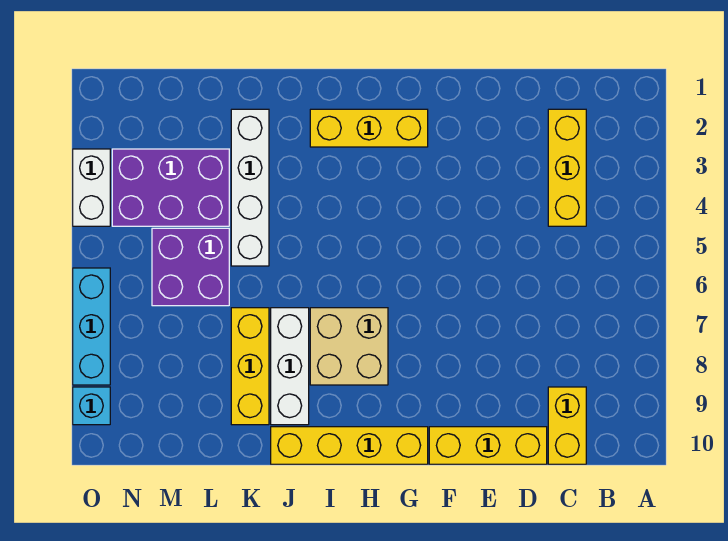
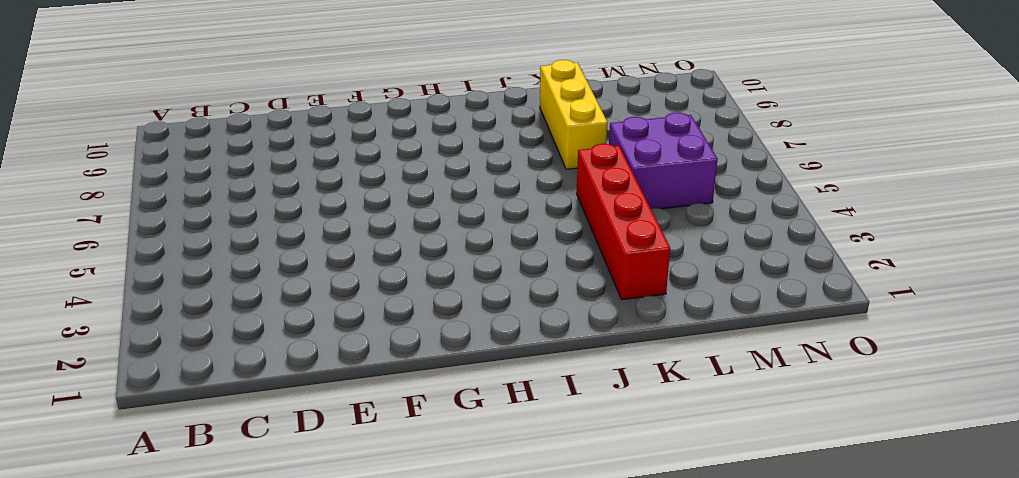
red brick K2:K5 level 1 -> white brick K2:K5 level 1
none -> yellow brick C2:C4 level 1
none -> yellow brick C9:C10 level 1
none -> yellow brick D10:F10 level 1

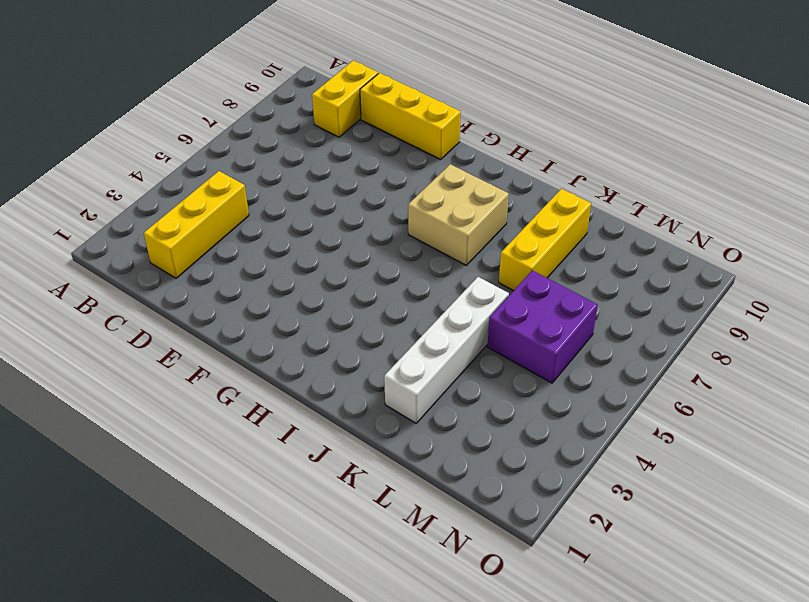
none -> yellow brick G2:I2 level 1
none -> yellow brick G10:J10 level 1
none -> white brick J7:J9 level 1

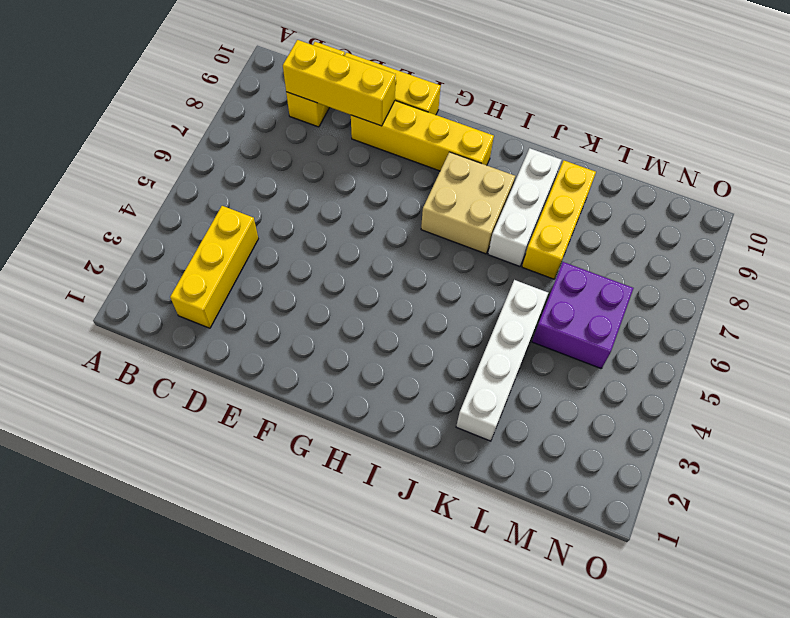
yellow brick C9:E9 level 2 -> yellow brick G2:I2 level 1
yellow brick E9:H9 level 1 -> yellow brick G10:J10 level 1
none -> purple brick L3:N4 level 1
none -> white brick O3:O4 level 1
none -> cyan brick O6:O8 level 1

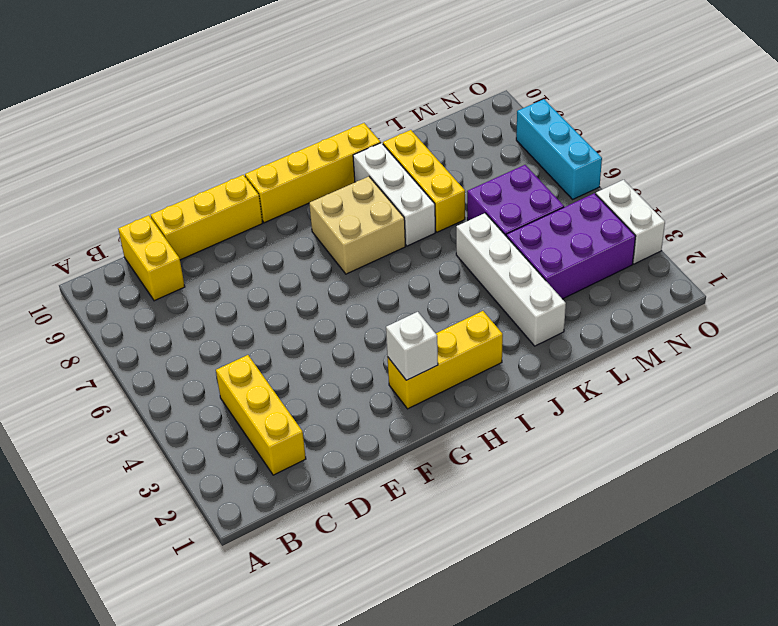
white brick G2 level 2 -> none
none -> cyan brick O9 level 1

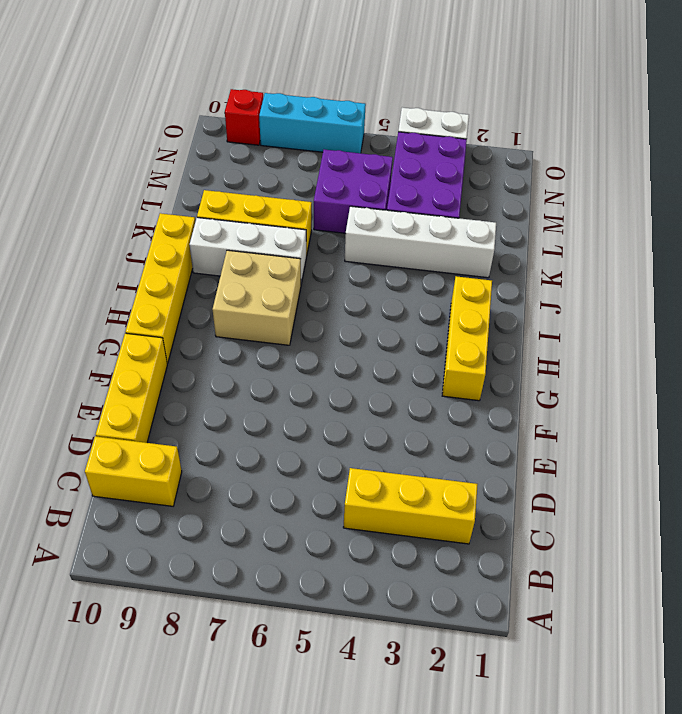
red brick O9 level 1 -> cyan brick O9 level 1

